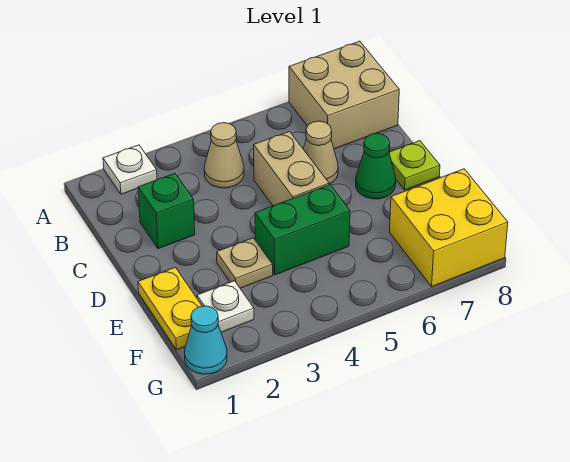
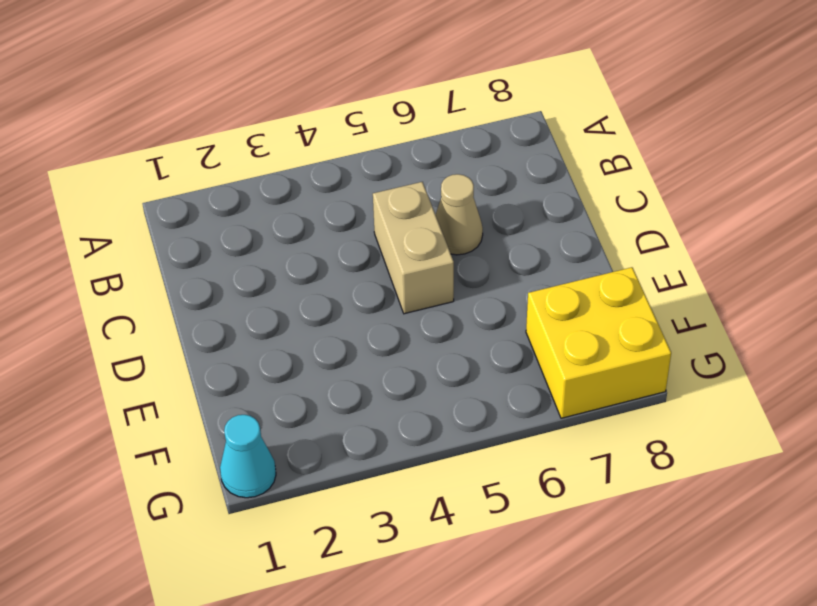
none -> white plate A2 level 1
none -> tan brick A7:B8 level 1
none -> tan cone B4 level 1

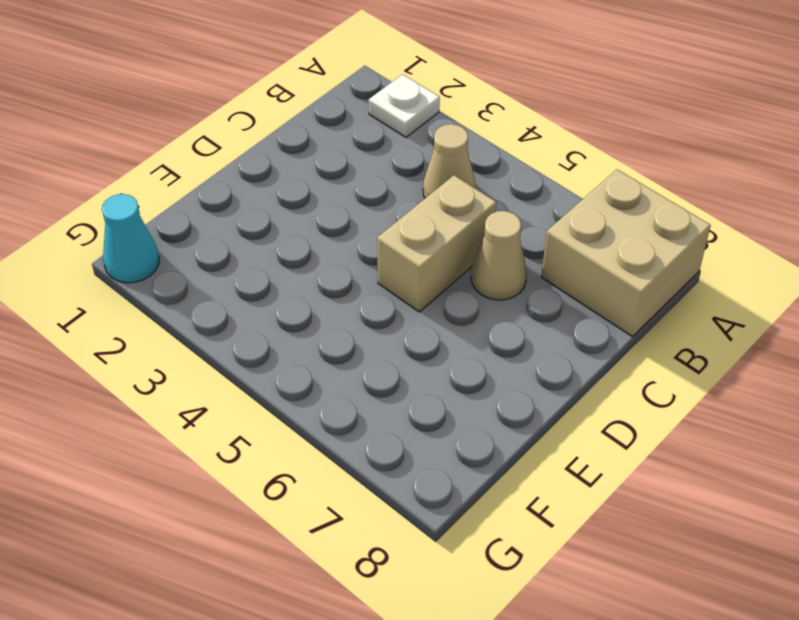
none -> green brick C2 level 1
none -> green cone D7 level 1
none -> lime plate D8 level 1

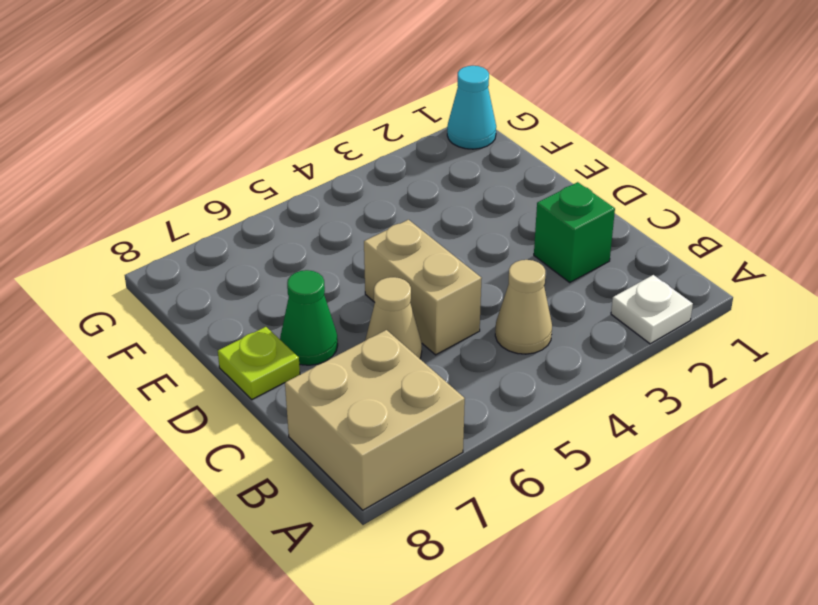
none -> yellow plate E1:F1 level 1
none -> tan plate E3 level 1
none -> green brick E4:E5 level 1

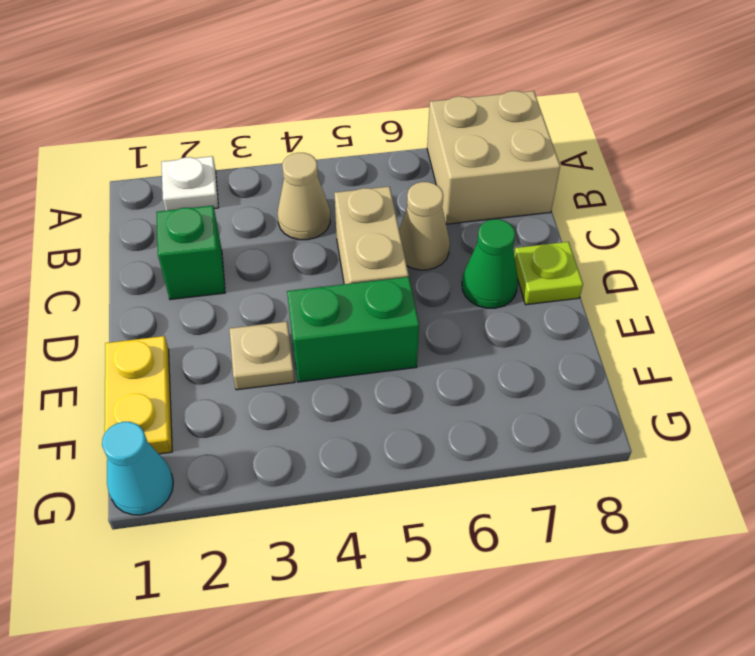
none -> white plate F2 level 1
none -> yellow brick F7:G8 level 1

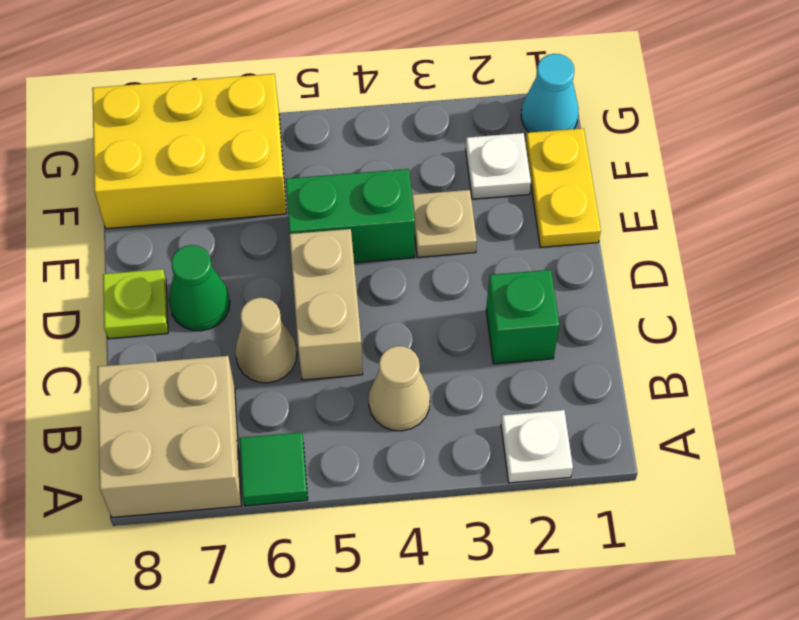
green tile A6 level 1 -> none
yellow brick F6:G8 level 1 -> yellow brick F7:G8 level 1

